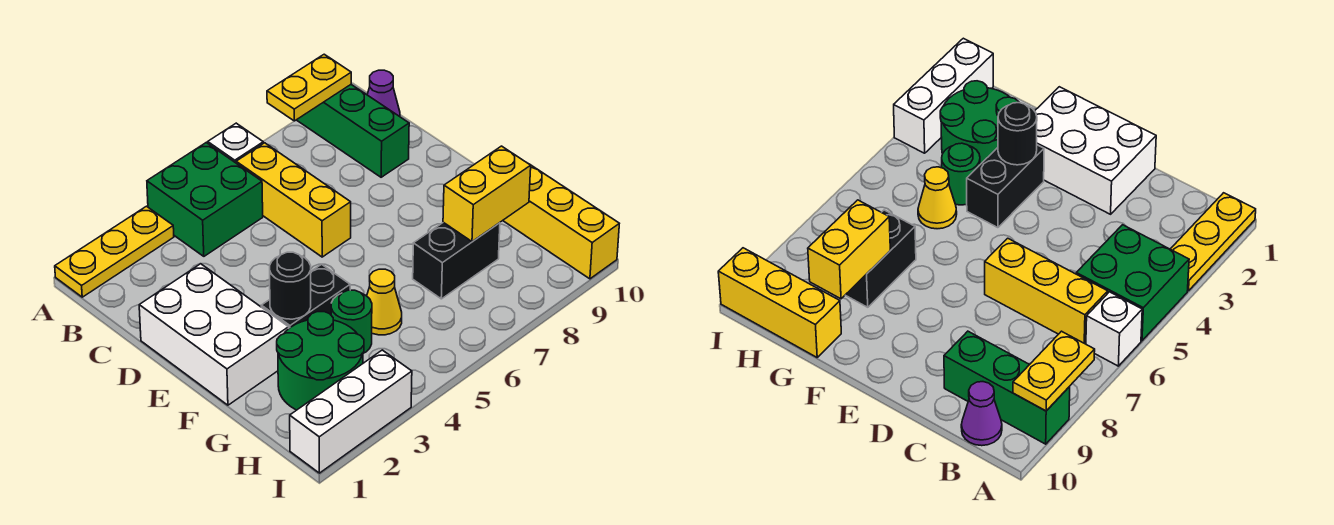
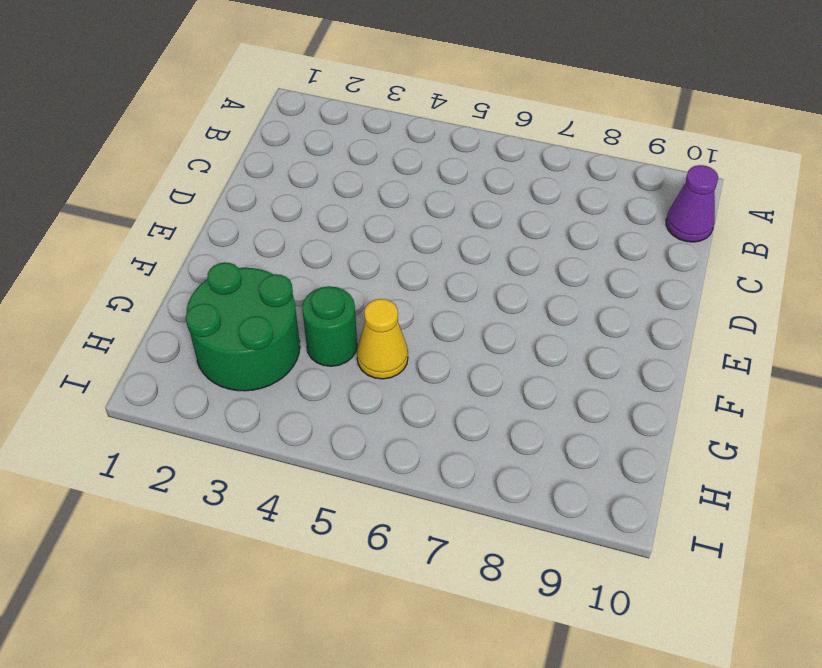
none -> yellow plate A1:A3 level 1
none -> green brick A4:B5 level 1
none -> white brick A6 level 1

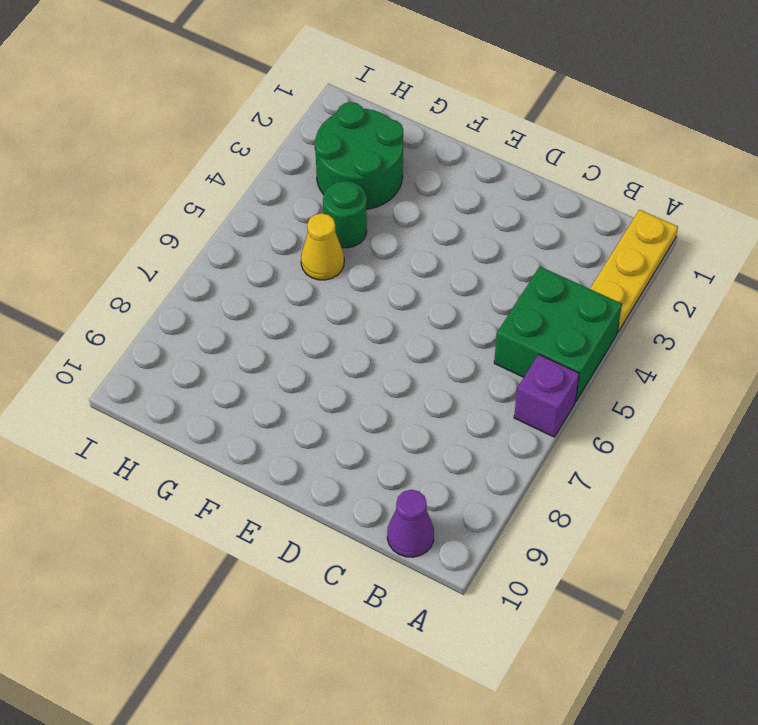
purple brick A6 level 1 -> white brick A6 level 1
none -> green brick A9:C9 level 1
none -> yellow brick B6:D6 level 1
none -> white brick D1:F2 level 1

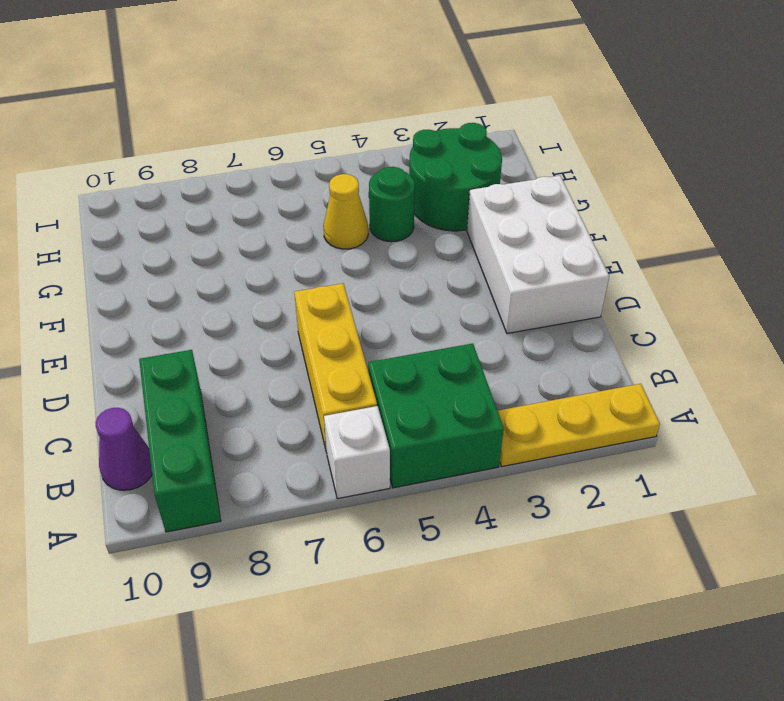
none -> black brick F3:F4 level 1
none -> black brick G7:G8 level 1
none -> yellow brick G10:I10 level 1

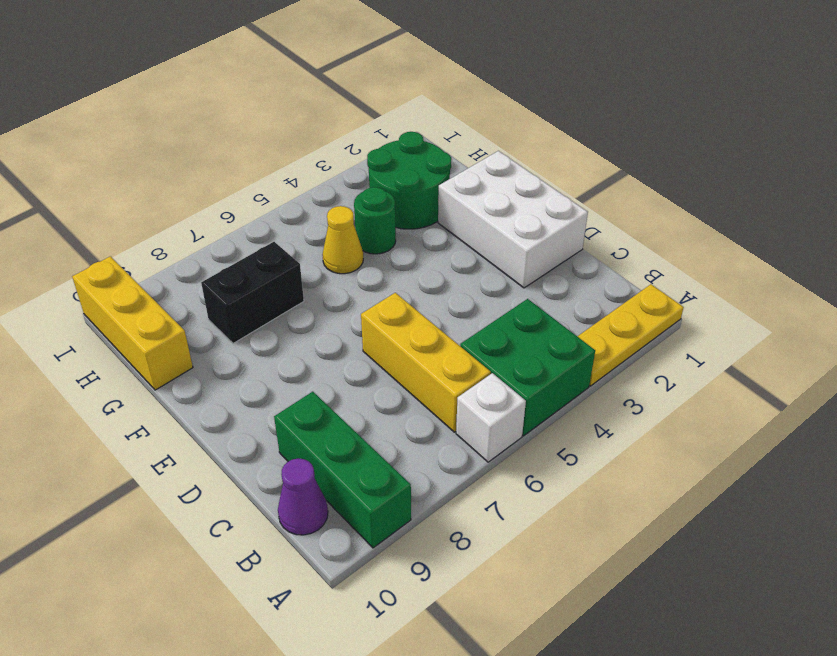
none -> black brick F3:F4 level 1
none -> white brick I1:I3 level 1
none -> yellow plate A8:A9 level 2

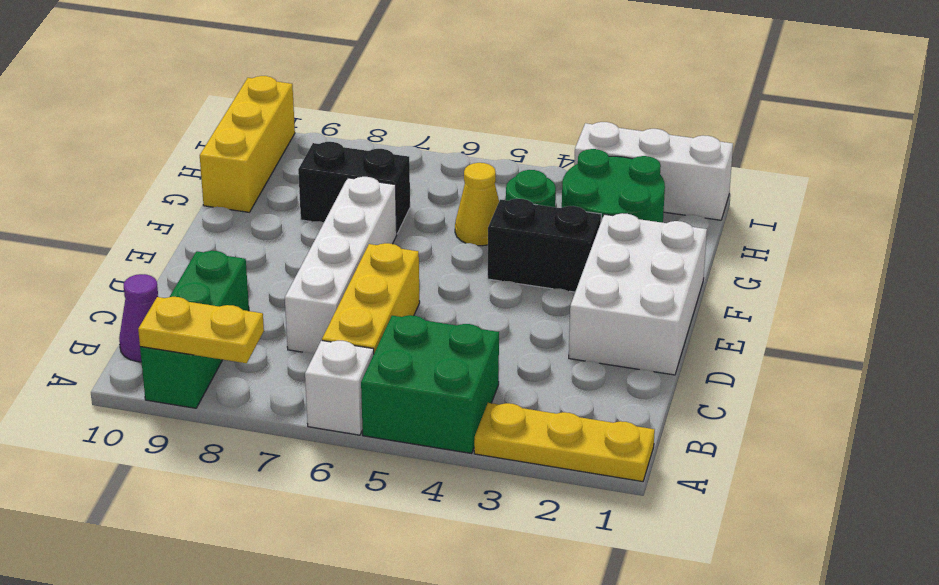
white brick C7:F7 level 1 -> none
none -> black round brick F3 level 2
none -> yellow brick G8:G9 level 2

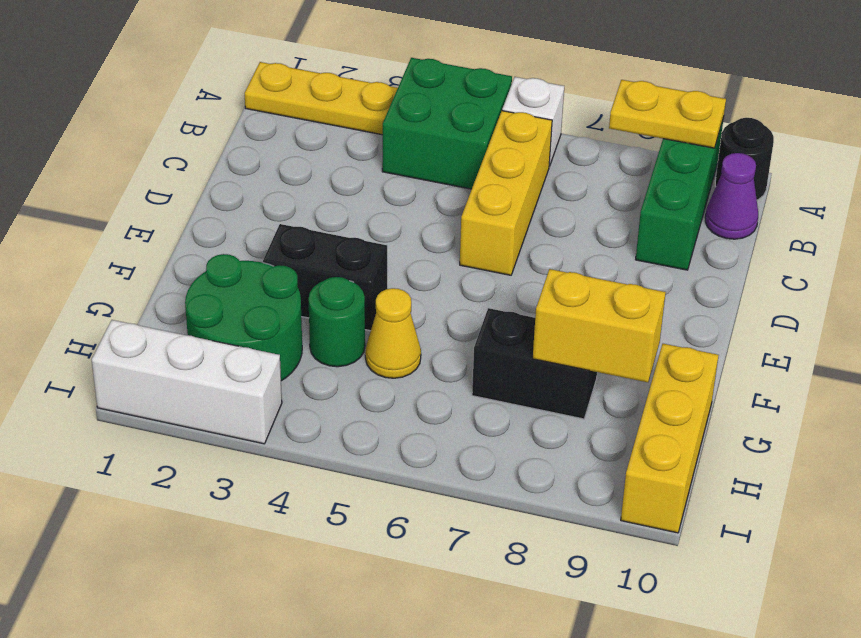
black round brick A10 level 1 -> black round brick F3 level 2
none -> white brick D1:F2 level 1

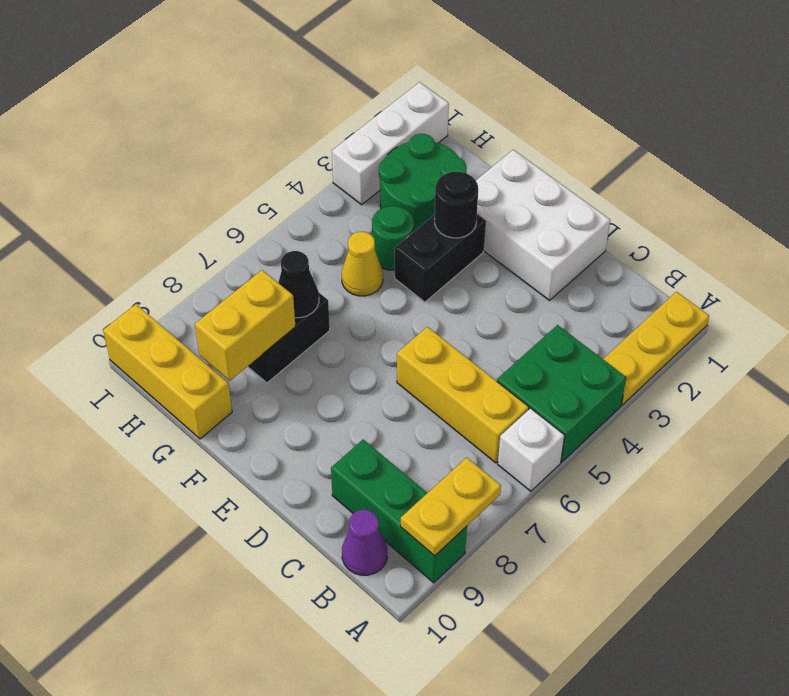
black cone G7 level 2 -> none

